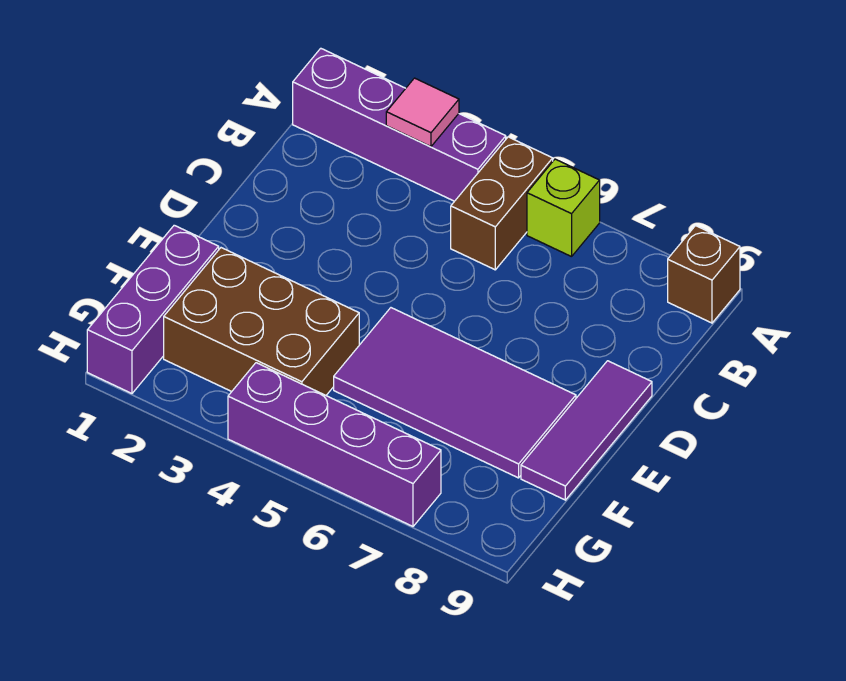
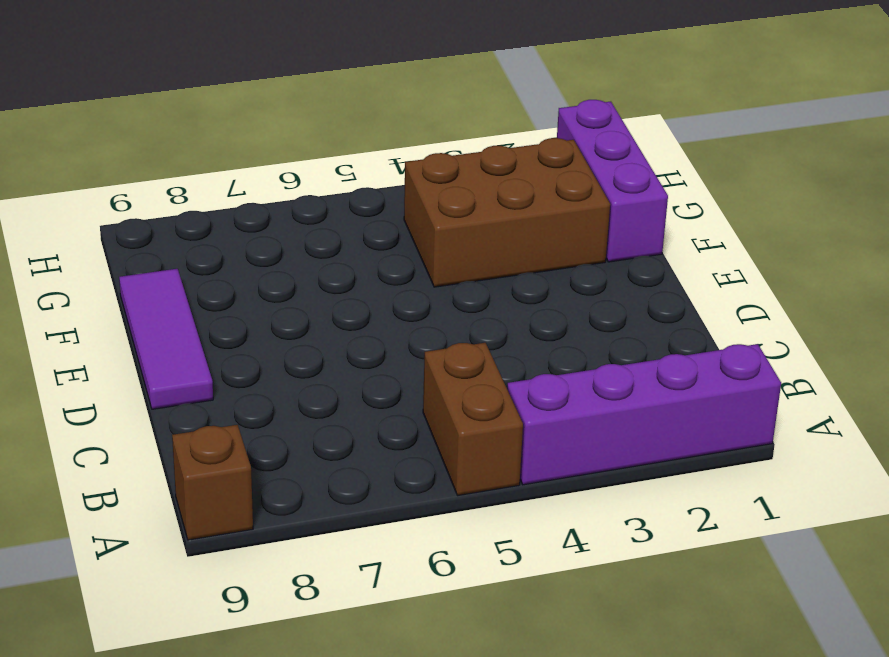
none -> lime brick A6 level 1
none -> purple tile E5:F8 level 1

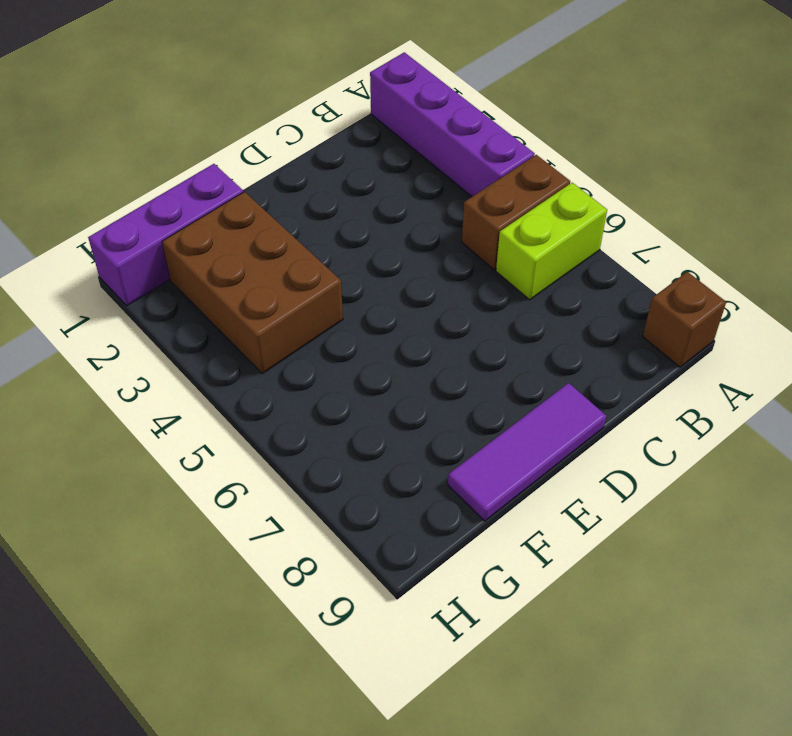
lime brick A6:B6 level 1 -> lime brick A6 level 1
none -> purple tile E5:F8 level 1
none -> purple brick H4:H7 level 1

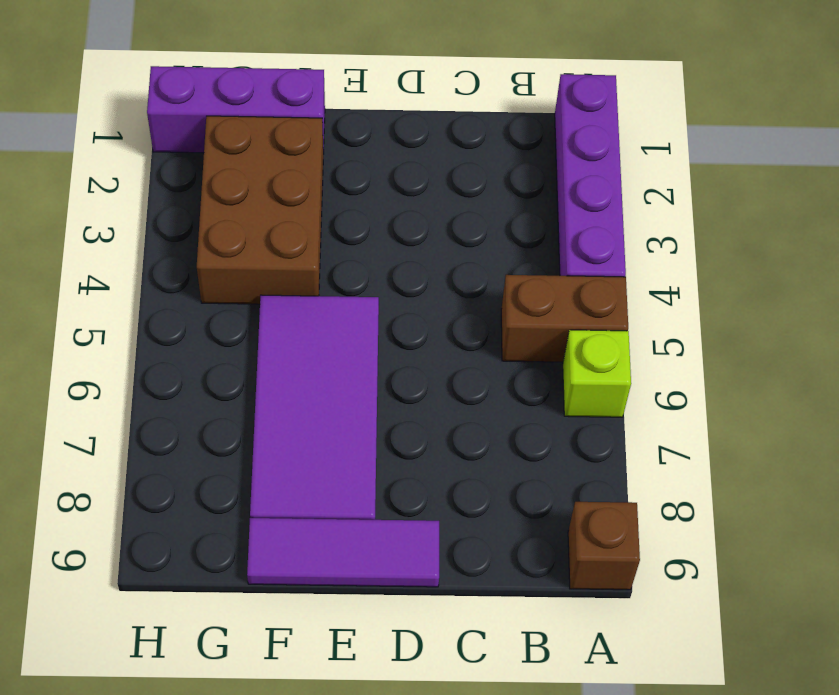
none -> purple brick H4:H7 level 1
none -> pink tile A3 level 2

